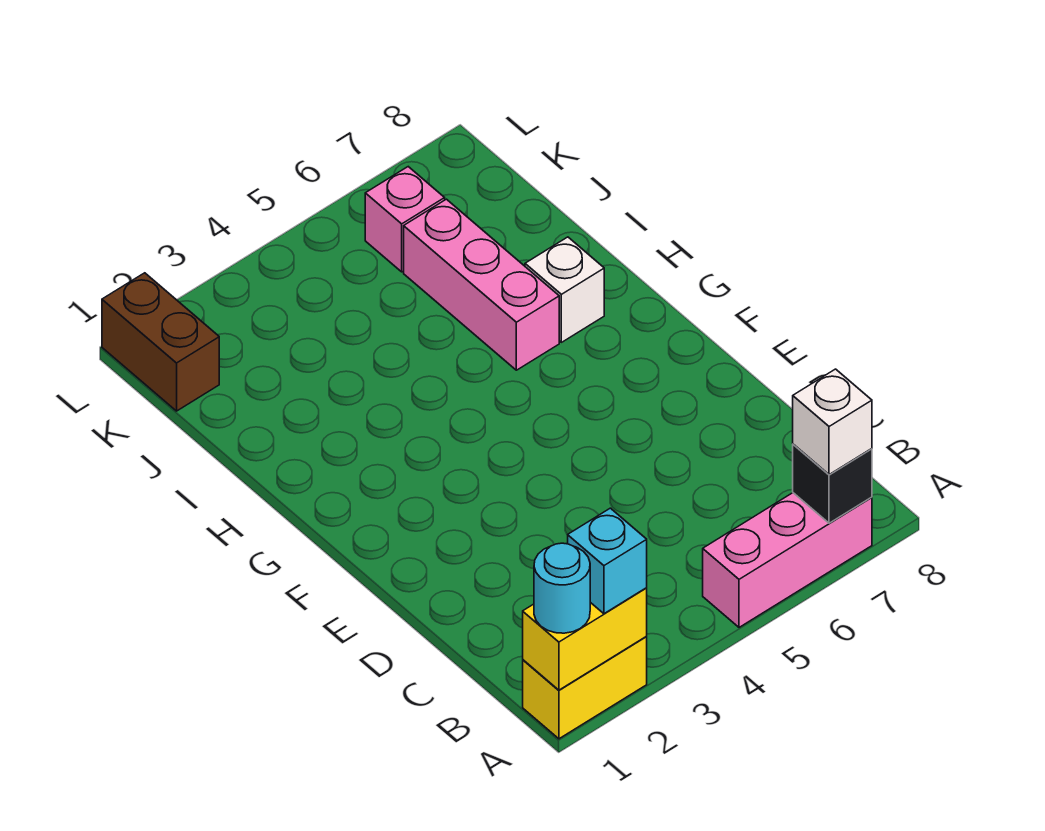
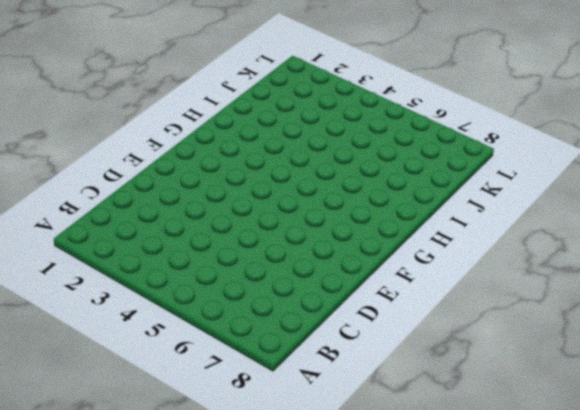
none -> yellow brick A1:A2 level 1
none -> pink brick A5:A7 level 1

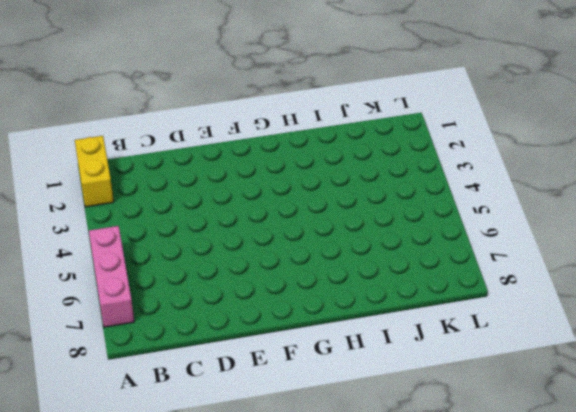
none -> pink brick H6:J6 level 1
none -> white brick H7 level 1

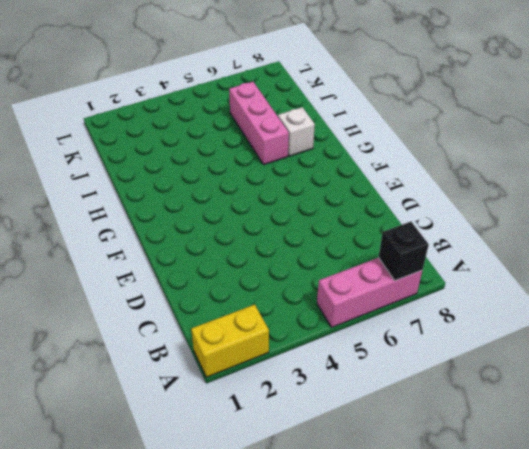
none -> brown brick K1:L1 level 1
none -> pink brick K6 level 1

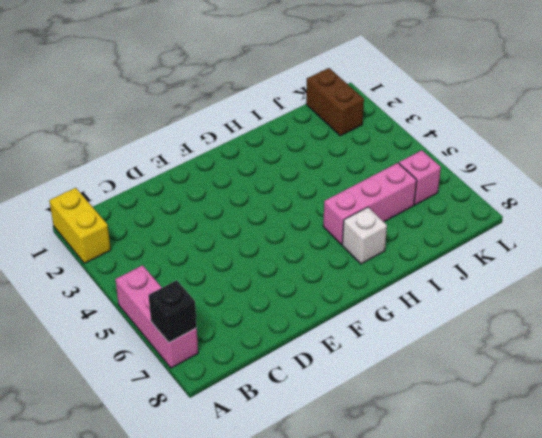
brown brick K1:K2 level 1 -> brown brick K1:L1 level 1
none -> yellow brick A1:A2 level 2
none -> cyan round brick A1 level 3

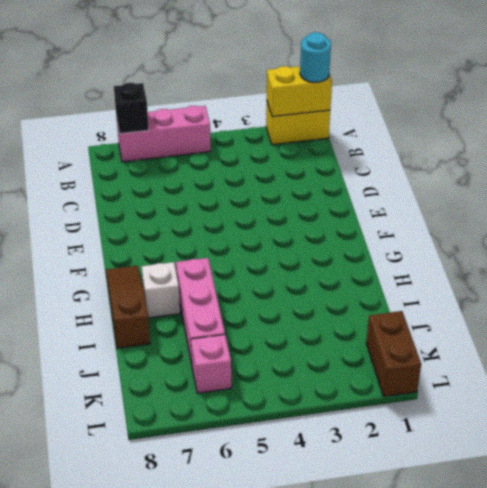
brown slope G8:I8 level 1 top I -> none
none -> cyan brick A2 level 3
none -> white brick A7 level 3

